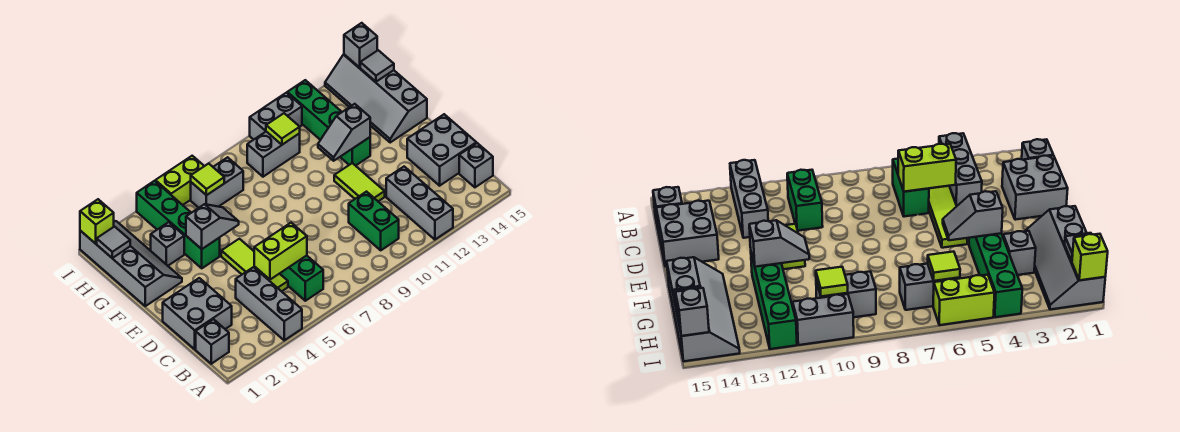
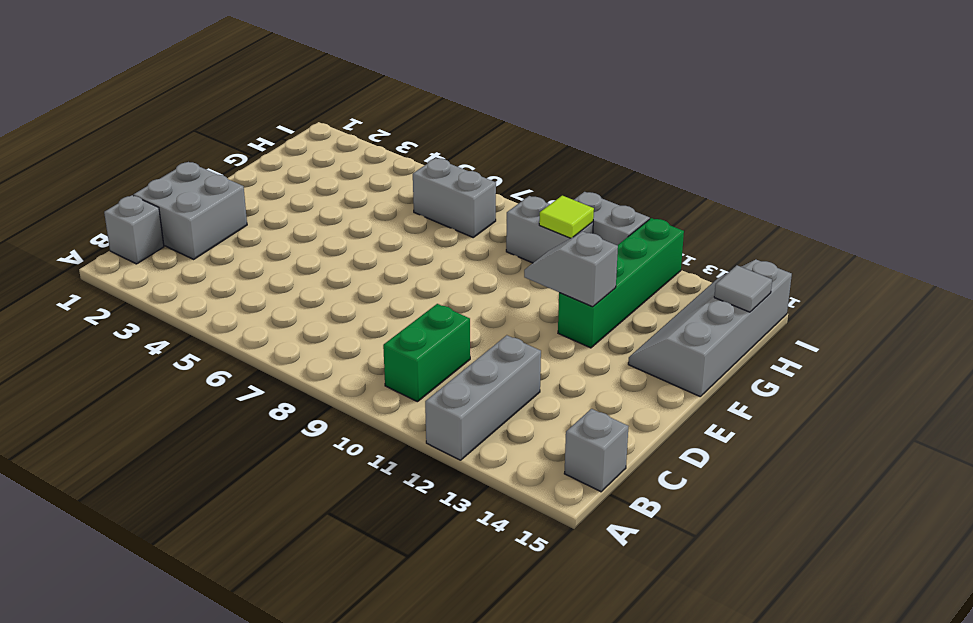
none -> grey brick A4:C4 level 1
none -> green brick B6:C6 level 1
none -> lime tile C5:E5 level 1

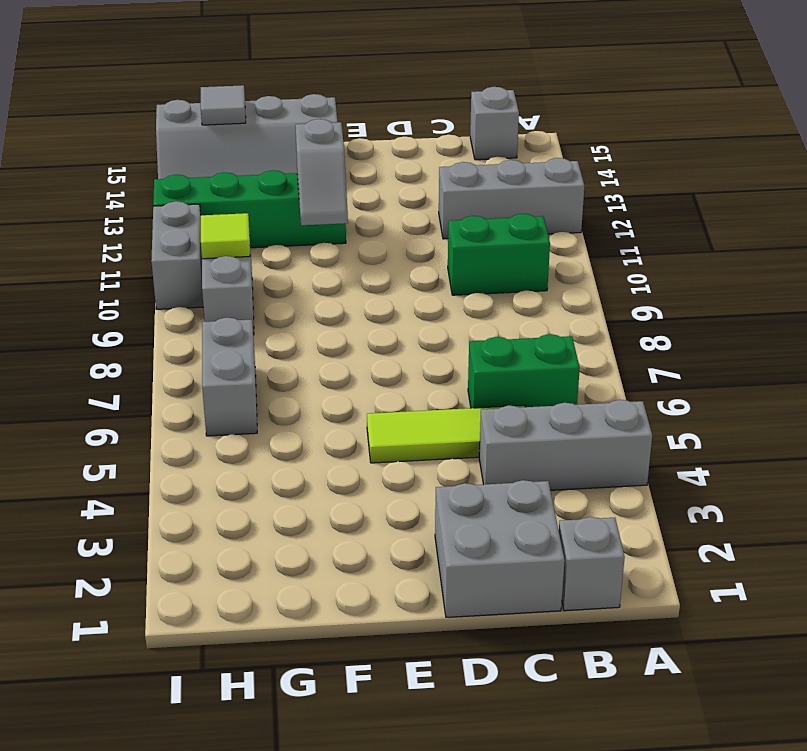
none -> grey brick C14:D15 level 1
none -> lime tile D11:E11 level 1
none -> grey slope F1:I2 level 1 top 1

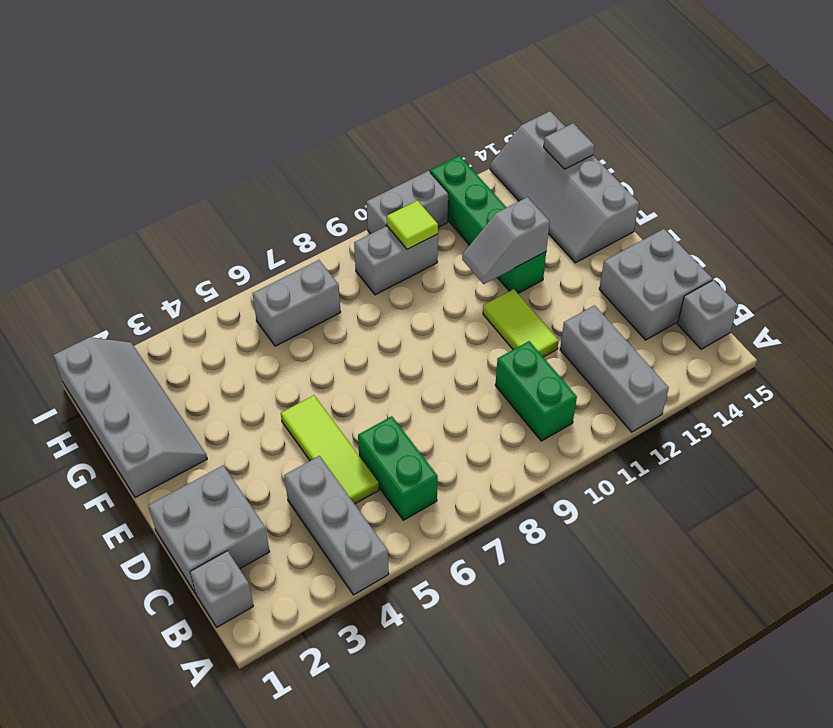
none -> green brick F4:I4 level 1
none -> grey brick G3 level 1
none -> lime brick I5:I6 level 1

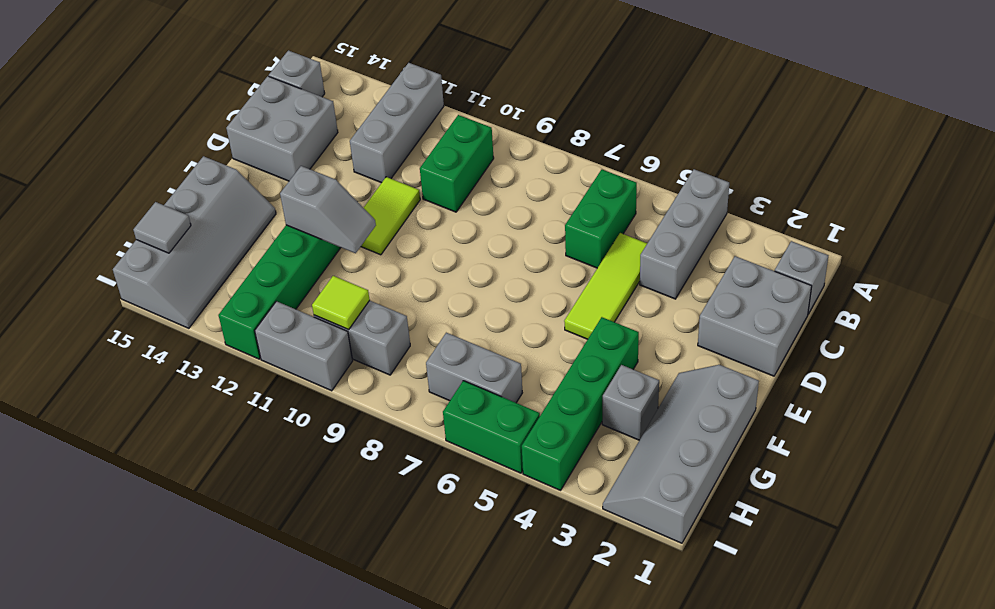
green brick I5:I6 level 1 -> lime brick I5:I6 level 1
none -> lime brick C5:C6 level 2
none -> grey slope F4:F5 level 2 top 4
none -> grey tile H1 level 2

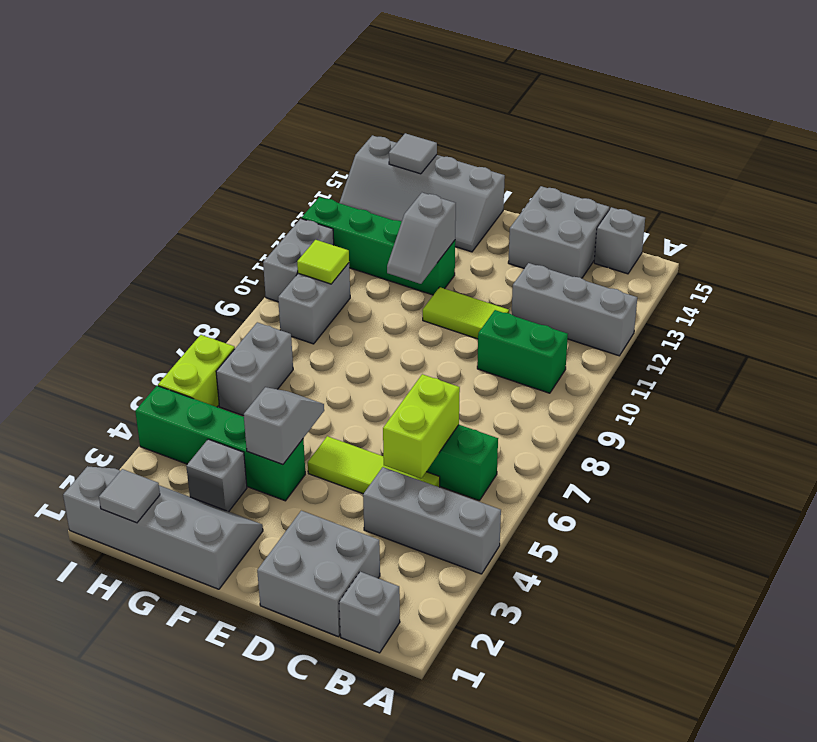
none -> lime tile H6 level 2
none -> lime brick I1 level 2
none -> grey brick I15 level 2

